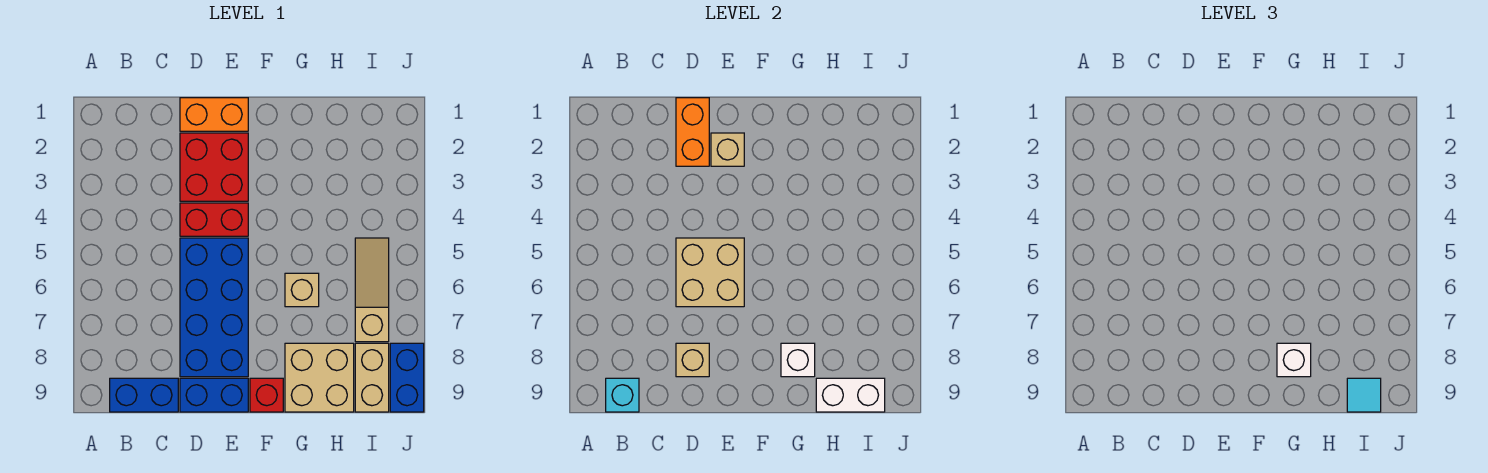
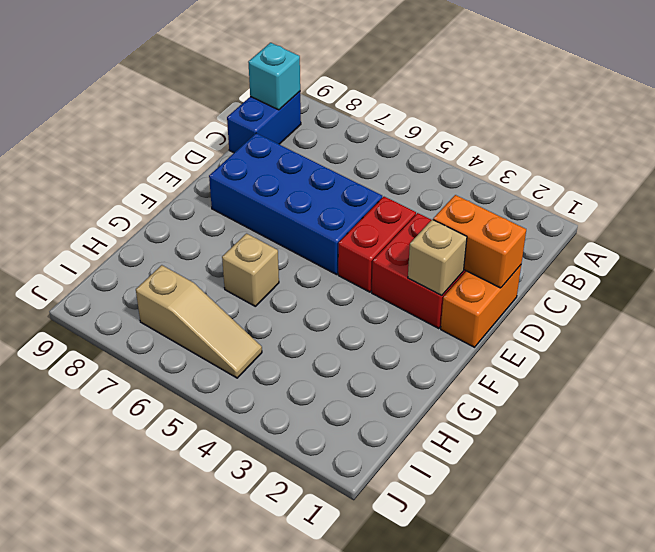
none -> blue brick D9:E9 level 1
none -> red brick F9 level 1
none -> tan brick G8:H9 level 1

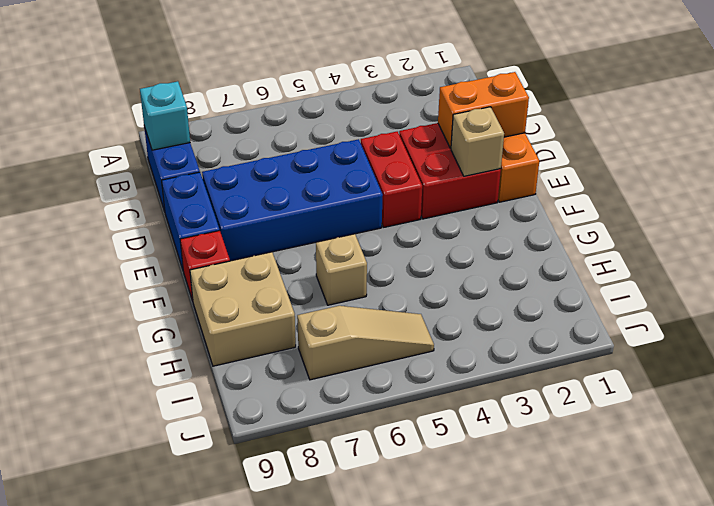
none -> tan brick I8:I9 level 1
none -> blue brick J8:J9 level 1
none -> tan brick D5:E6 level 2

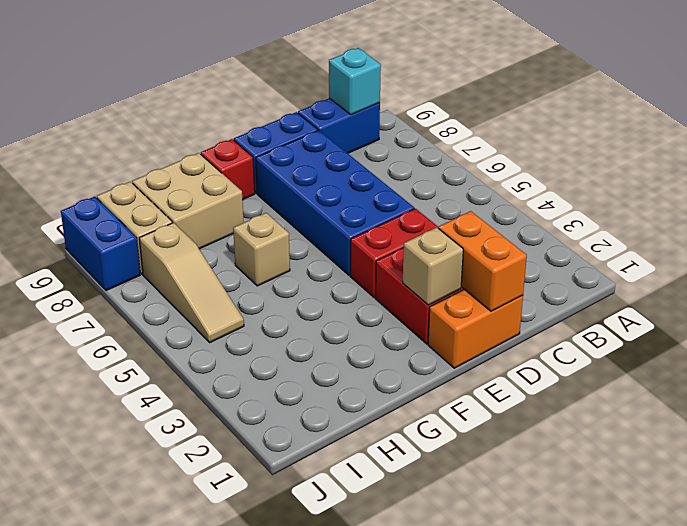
none -> tan brick D5:E6 level 2
none -> tan brick D8 level 2
none -> white brick G8 level 2

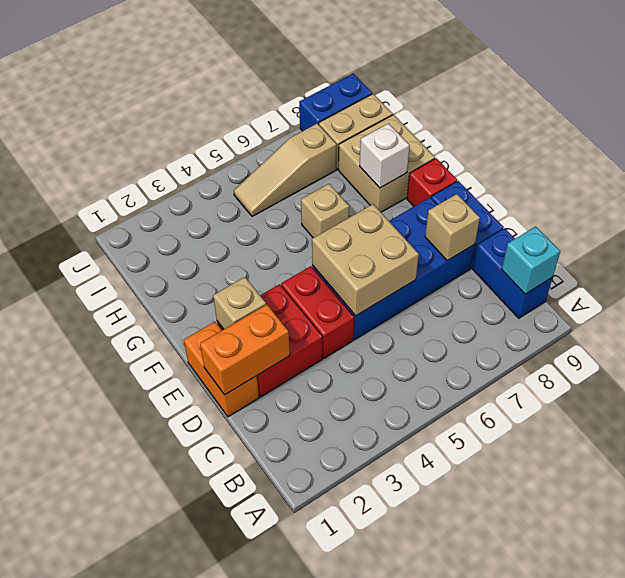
none -> white brick H9:I9 level 2
none -> white brick G8 level 3
none -> cyan tile I9 level 3

